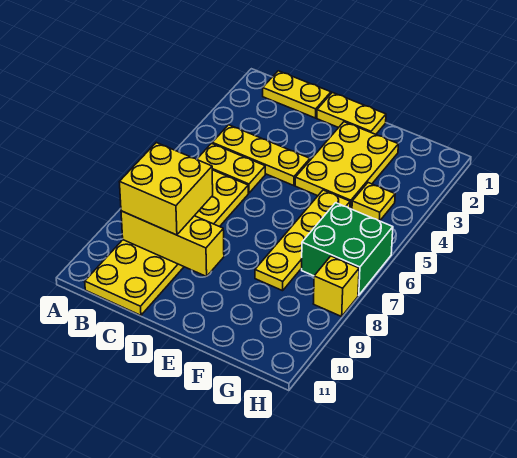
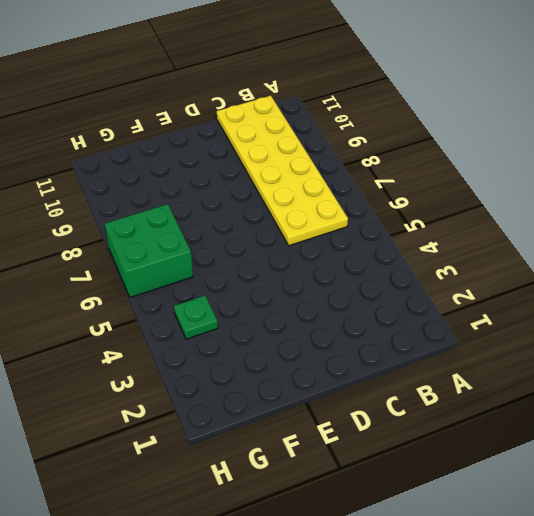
green plate G4 level 1 -> yellow plate G4 level 1
none -> yellow plate B1:C1 level 1
none -> yellow plate B4:D4 level 1
none -> yellow plate B5:C5 level 1

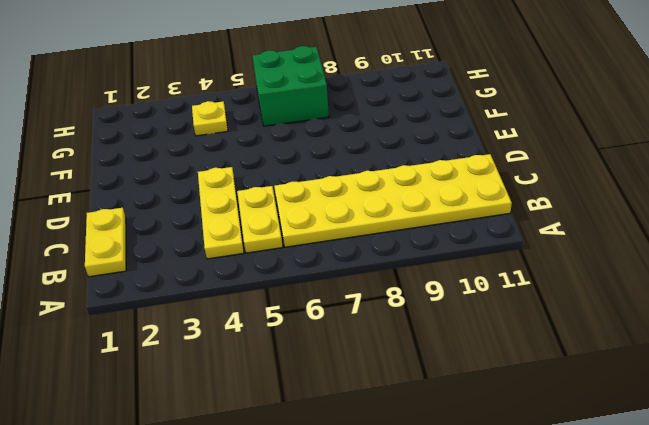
none -> yellow plate D1:E1 level 1
none -> yellow plate E2:F4 level 1
none -> yellow plate F5:F8 level 1

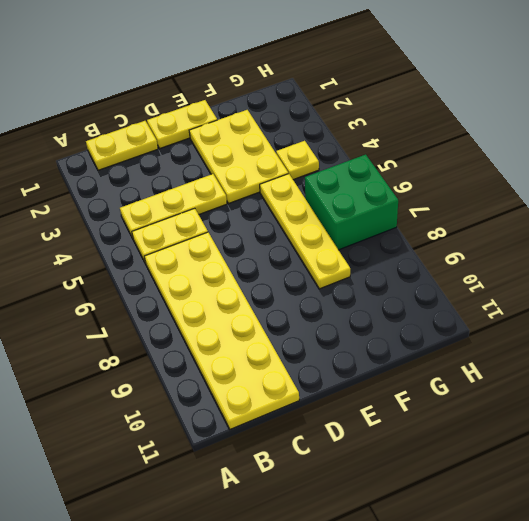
none -> yellow brick H8 level 1
none -> yellow brick B9:D9 level 2
none -> yellow brick B8:C9 level 3

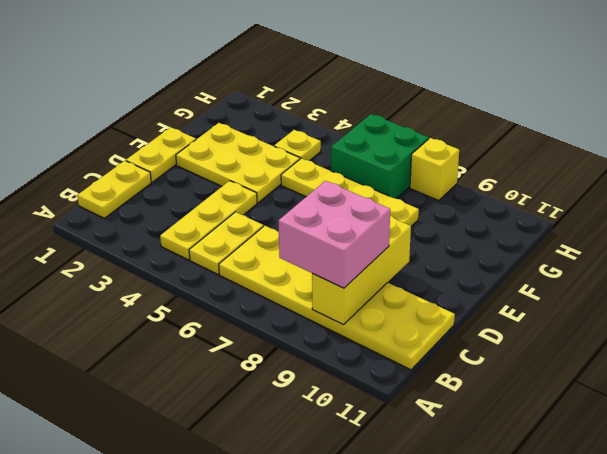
pink brick B8:C9 level 3 -> yellow brick B8:C9 level 3

